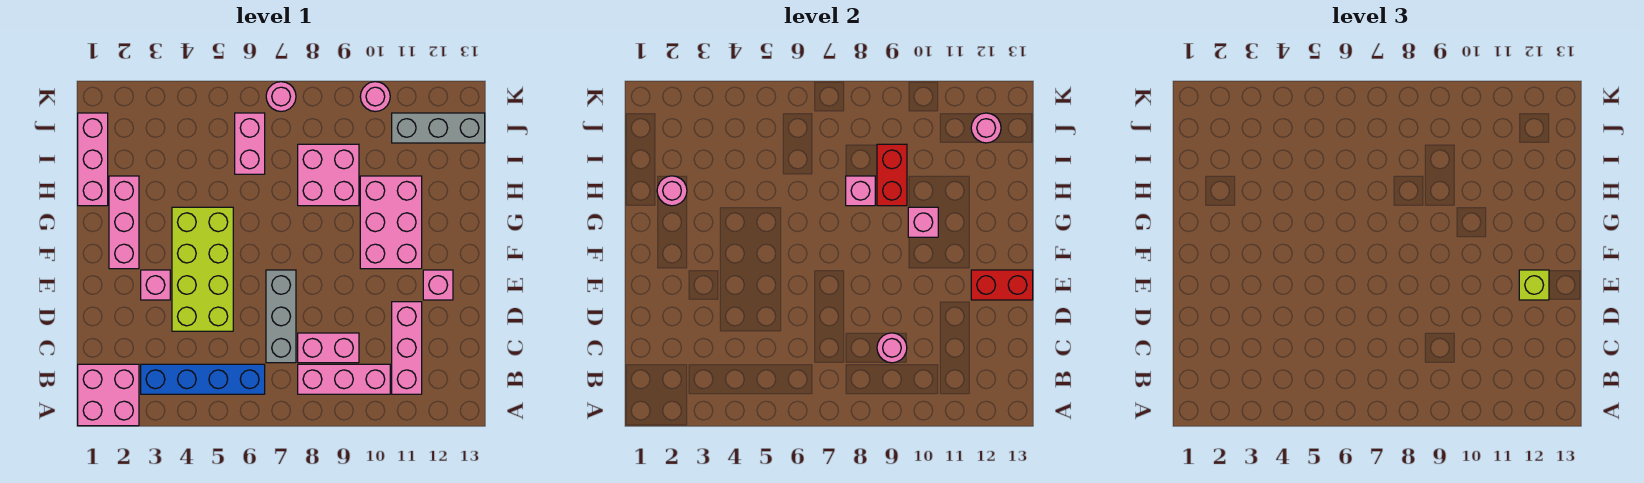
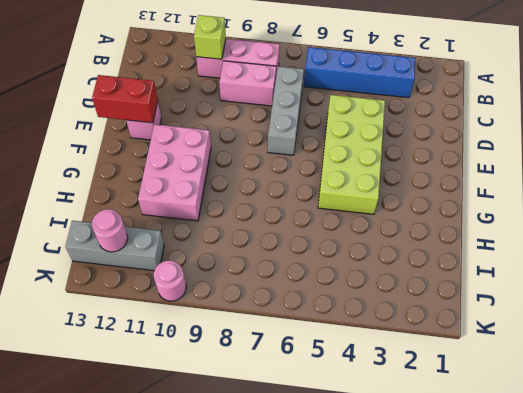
lime brick B10 level 2 -> lime brick E12 level 3
none -> pink brick A1:B2 level 1
none -> pink brick B11:D11 level 1
none -> pink brick E3 level 1

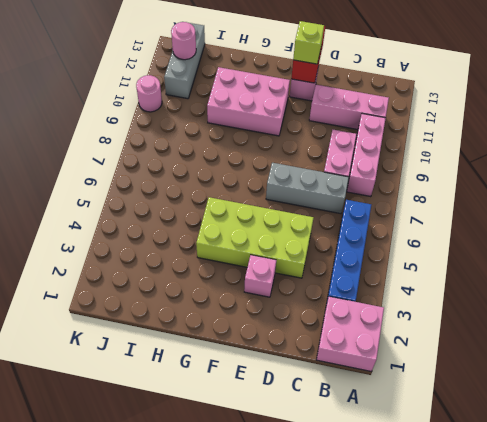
none -> pink brick F2:H2 level 1
none -> pink brick H1:J1 level 1
none -> pink brick H8:I9 level 1

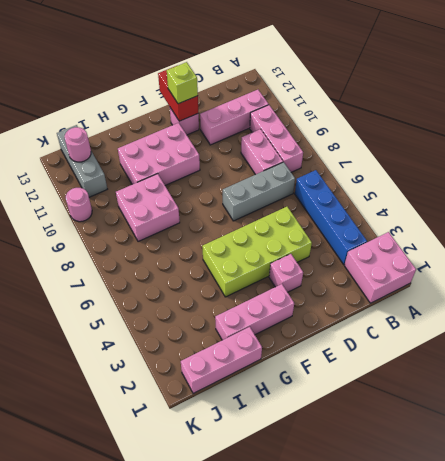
none -> pink brick I6:J6 level 1
none -> pink round brick K7 level 1
none -> pink round brick C9 level 2

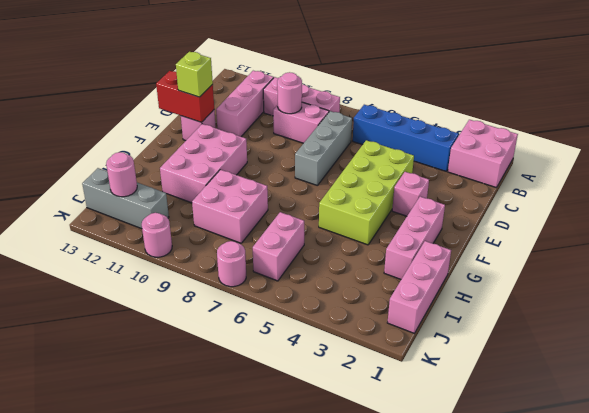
none -> pink brick G10 level 2
none -> pink round brick H2 level 2
none -> pink brick H8 level 2

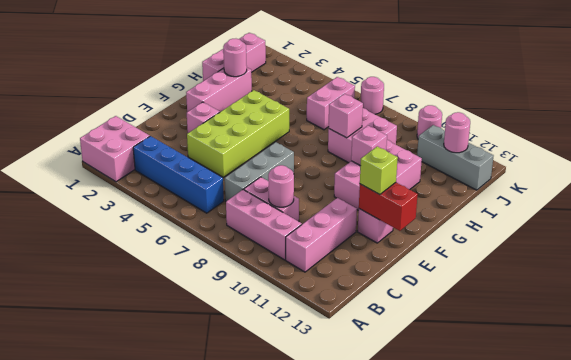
none -> red brick H9:I9 level 2

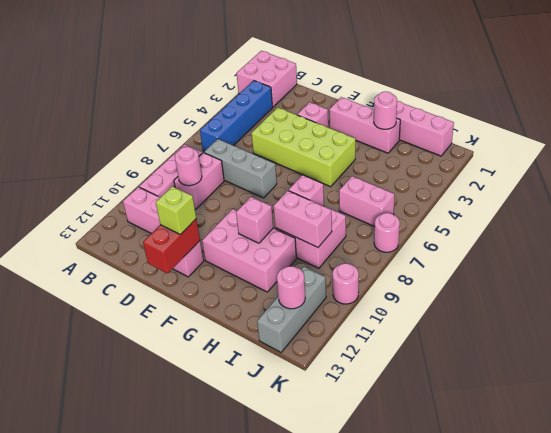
pink brick H9:I9 level 2 -> red brick H9:I9 level 2

